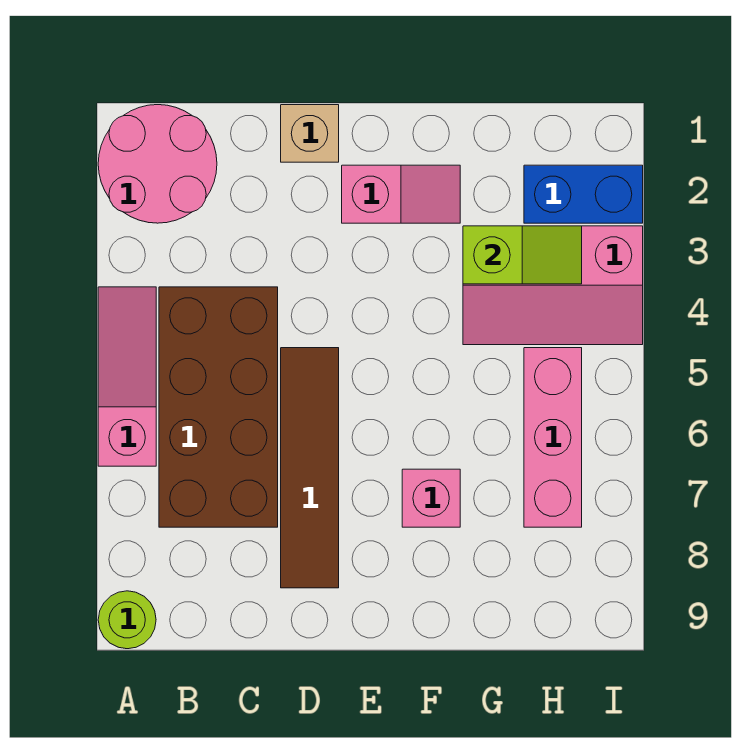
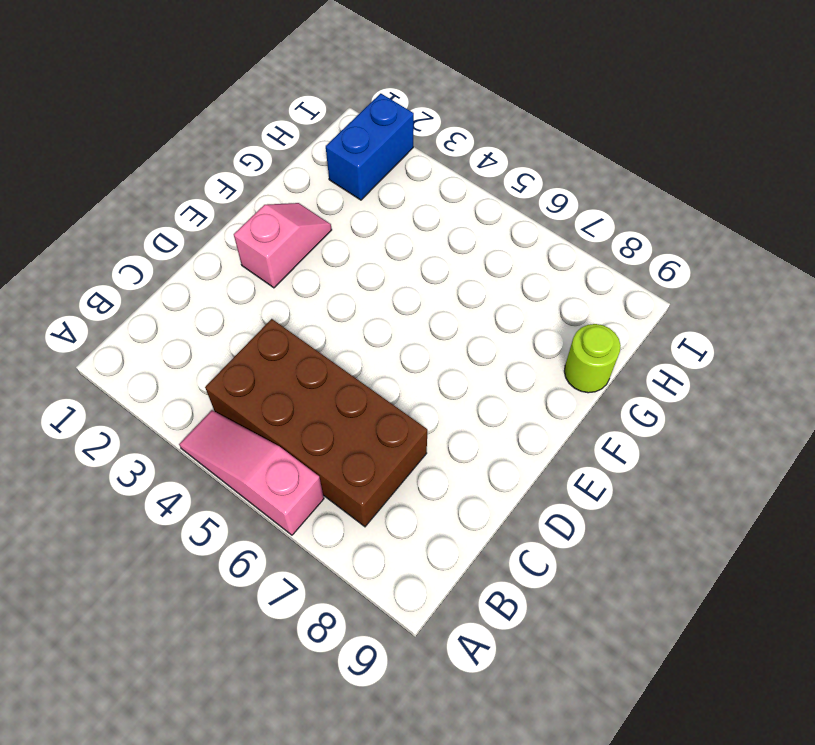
lime round brick G9 level 1 -> lime round brick A9 level 1
none -> pink round brick A1:B2 level 1
none -> tan brick D1 level 1
none -> brown tile D5:D8 level 1

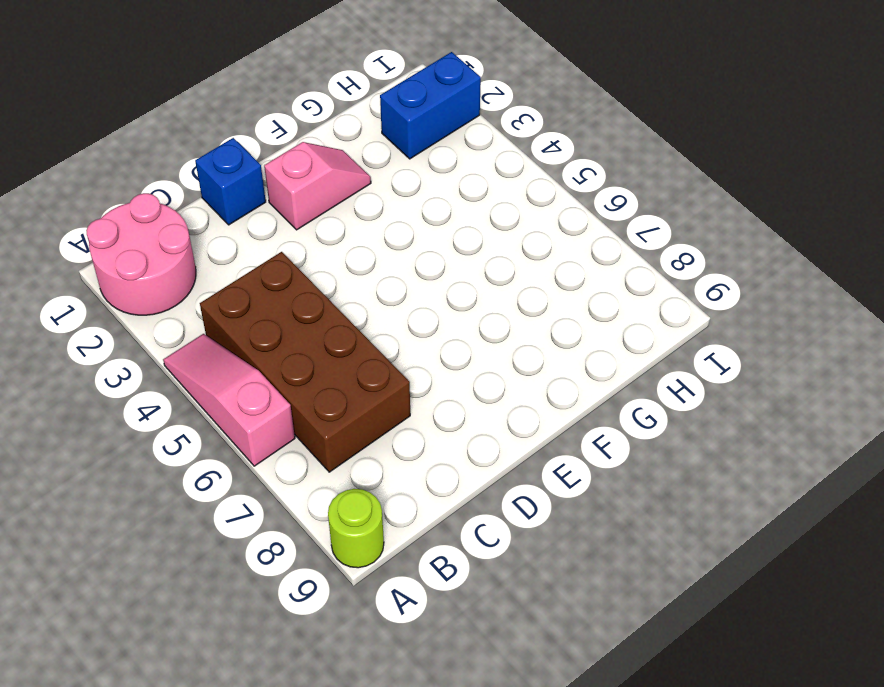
blue brick D1 level 1 -> tan brick D1 level 1
none -> brown tile D5:D8 level 1
none -> pink brick F7 level 1
none -> pink slope G3:I4 level 1 top 3

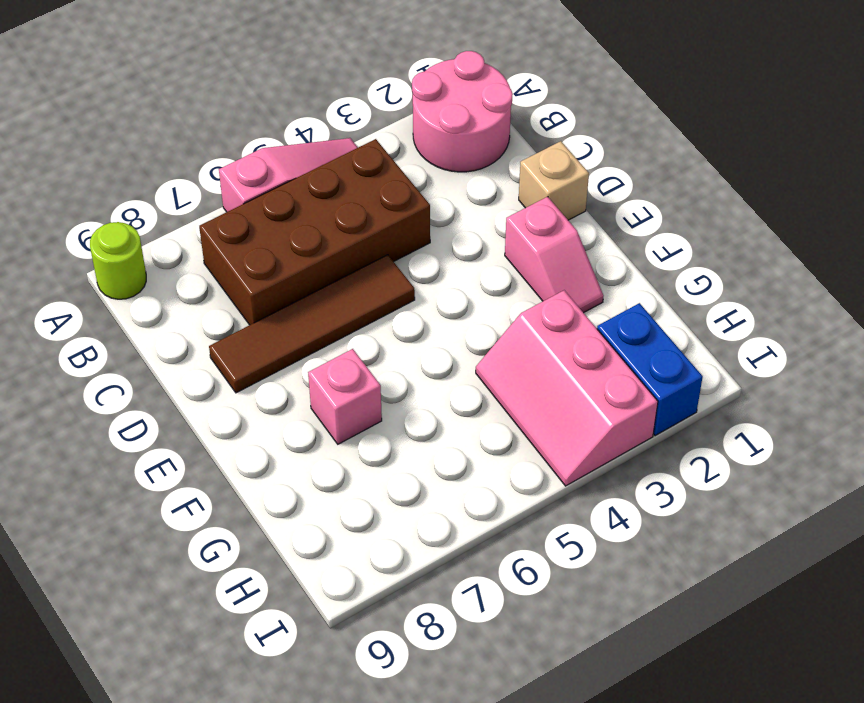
none -> pink brick H5:H7 level 1
none -> lime slope G3:H3 level 2 top G

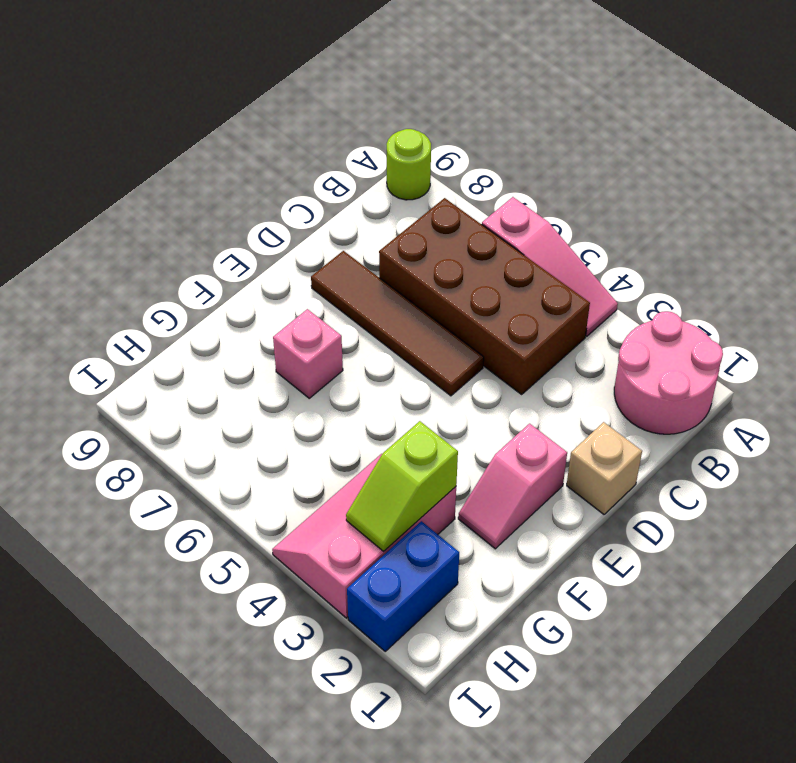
none -> pink brick H5:H7 level 1

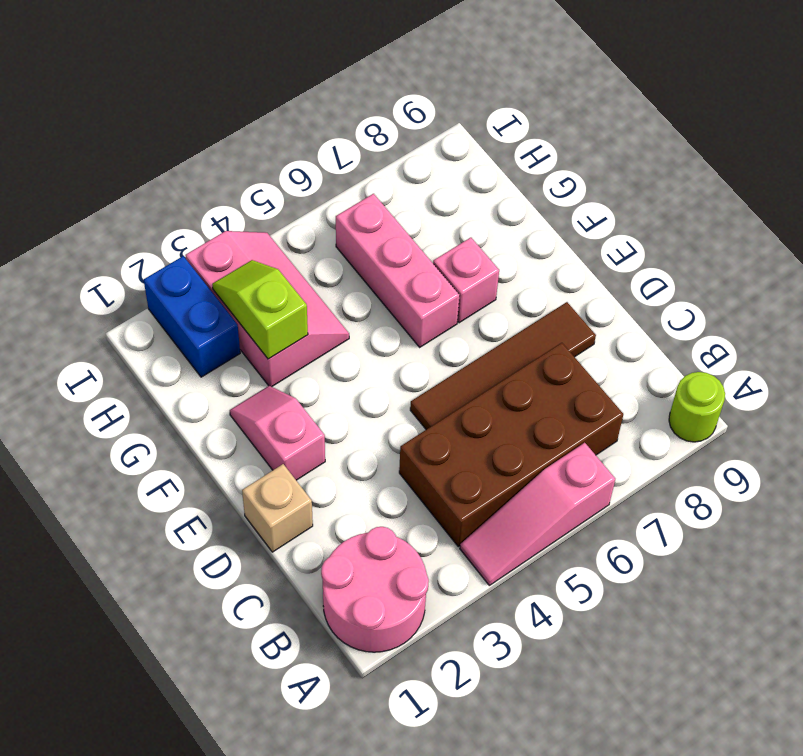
pink brick F6:H6 level 1 -> pink brick H5:H7 level 1

